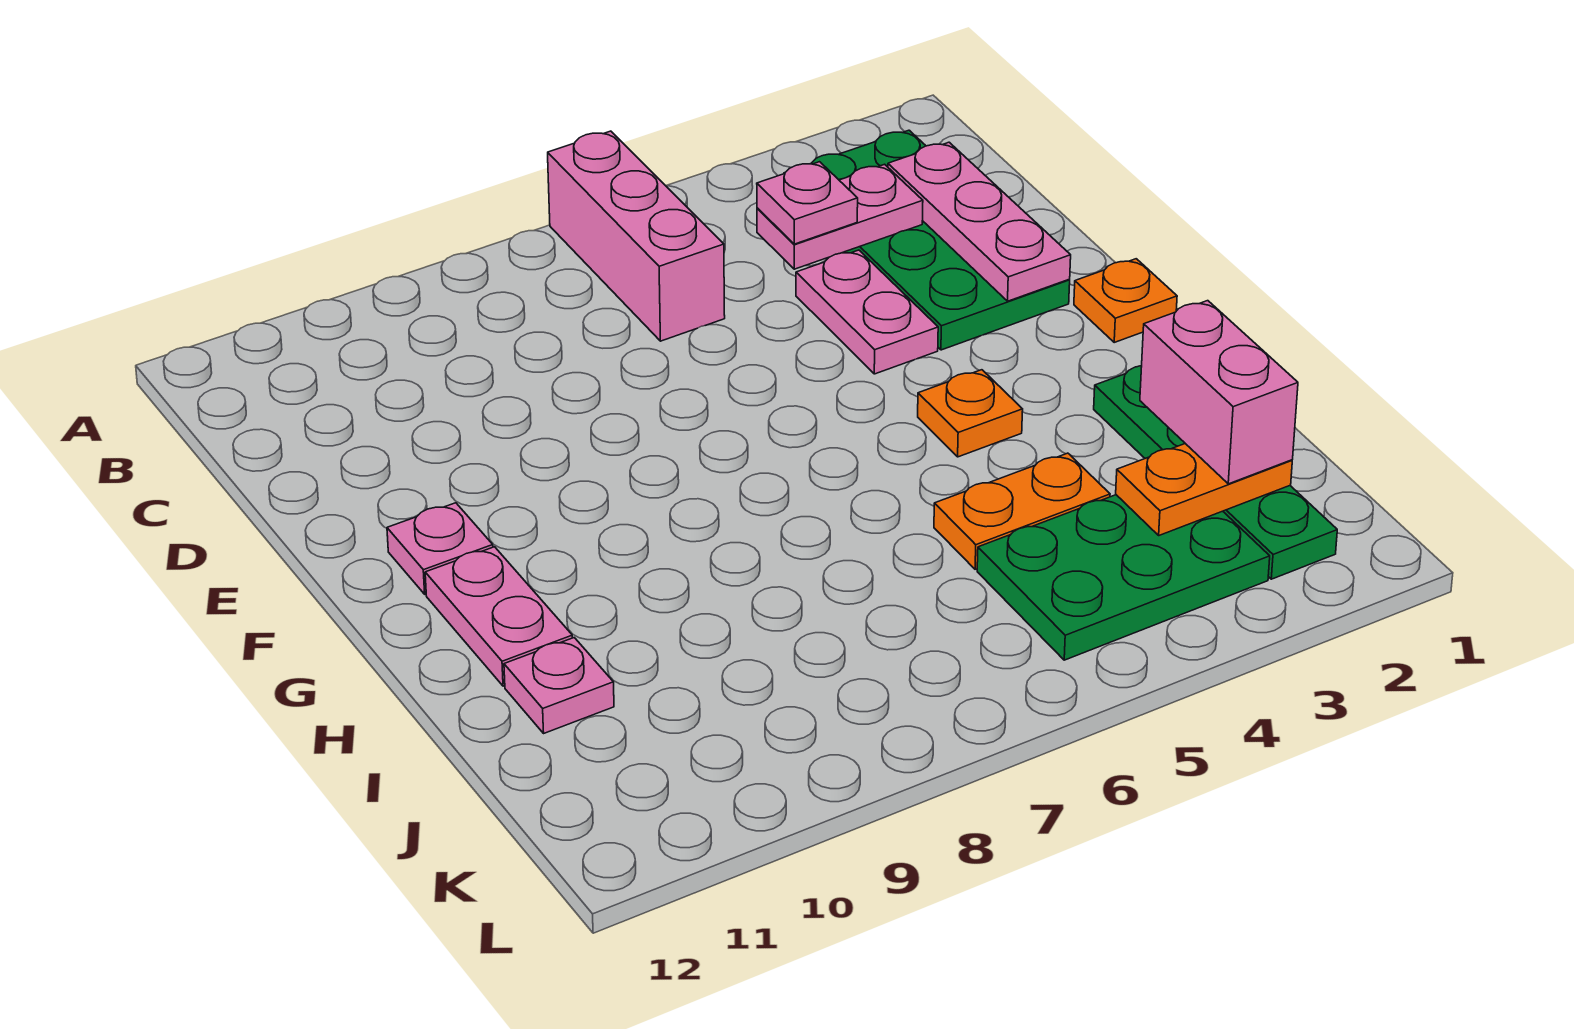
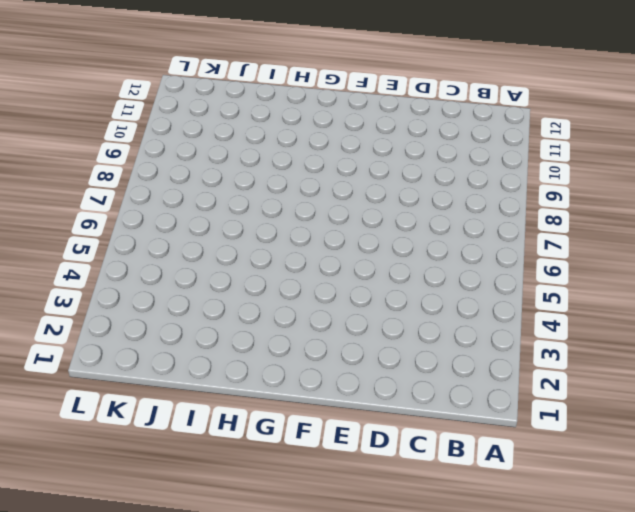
none -> pink brick A6:C6 level 1
none -> green plate B2:E3 level 1
none -> pink plate D4:E4 level 1

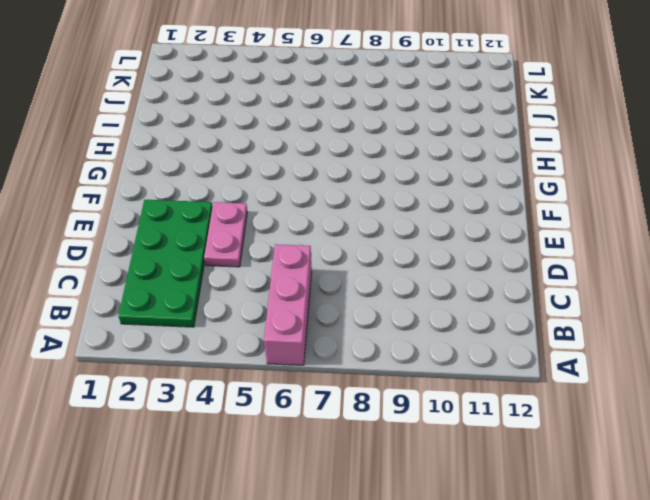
none -> orange plate F1 level 1
none -> pink plate F11 level 1
none -> orange plate G4 level 1

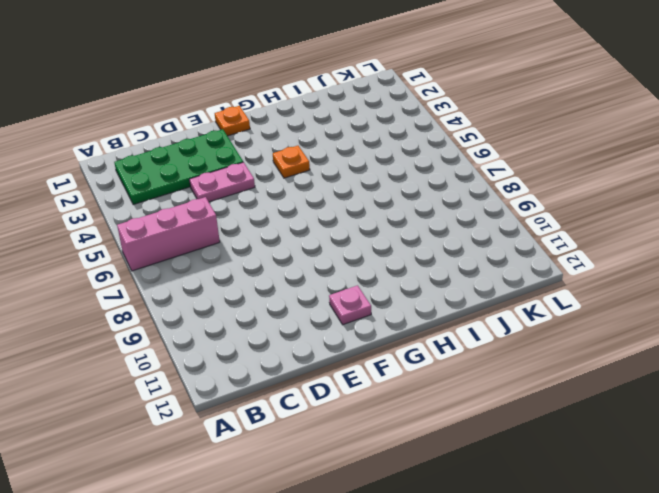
none -> pink plate G11:H11 level 1
none -> green plate H2:K2 level 1
none -> orange plate I4:I5 level 1

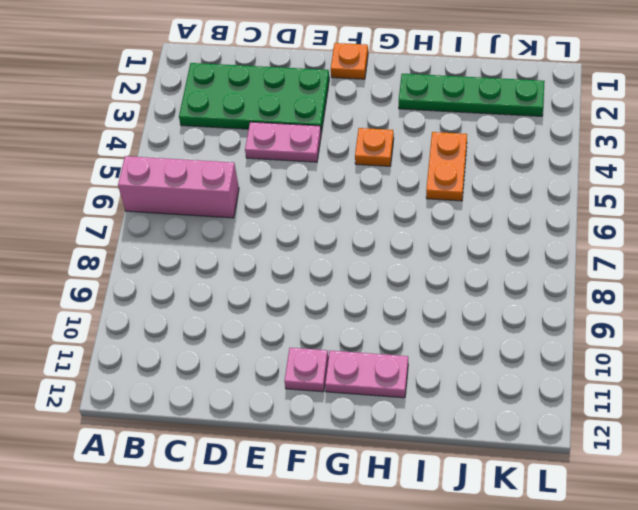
none -> pink plate I11 level 1
none -> green plate J3:K5 level 1
none -> pink plate C2:E2 level 2

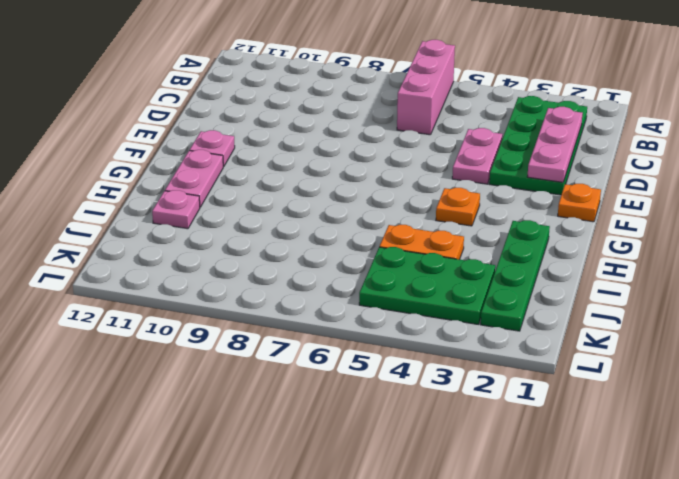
none -> pink plate C3:C4 level 2
none -> orange plate J2:J3 level 2
none -> pink plate C4 level 3

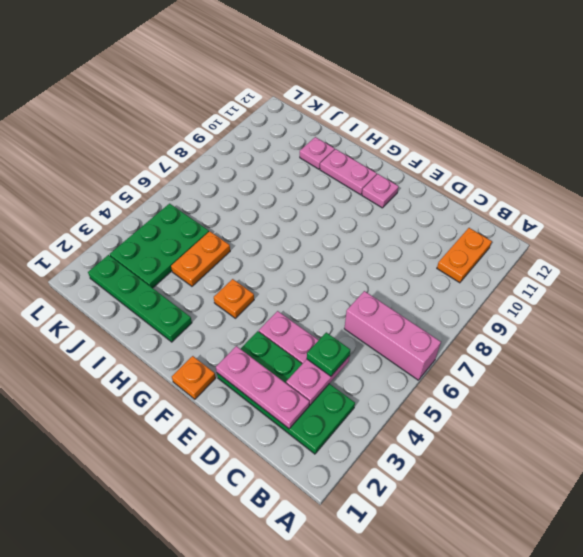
orange plate B10:B11 level 1 -> orange plate J2:J3 level 2
green plate C4 level 3 -> pink plate C4 level 3
none -> pink brick I2:J2 level 3

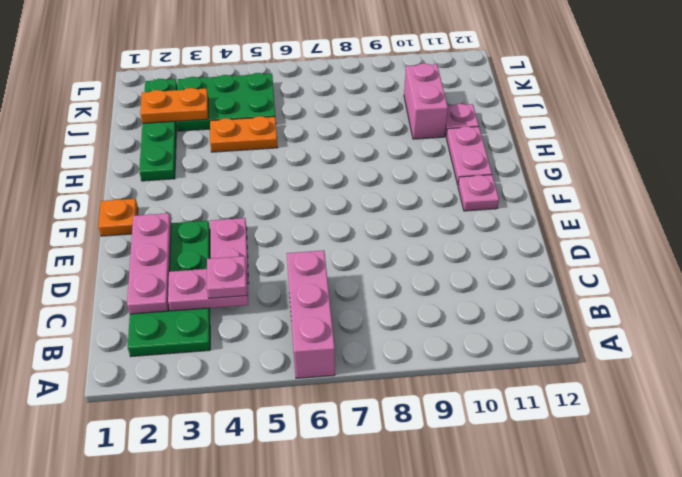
pink brick I10:J10 level 1 -> pink brick I2:J2 level 3
none -> orange plate G4 level 1

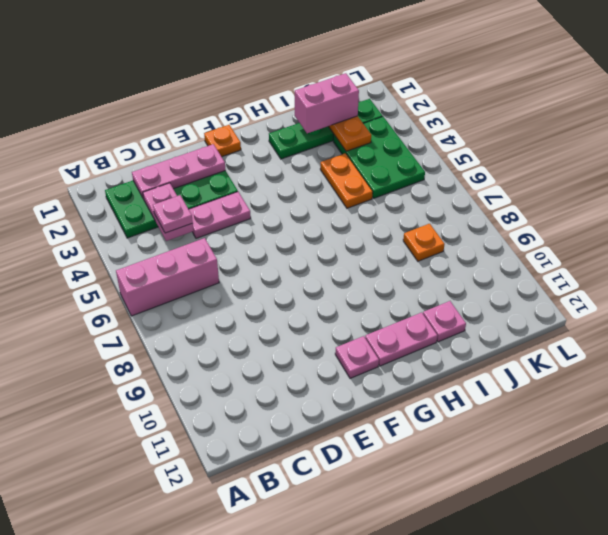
orange plate J8 level 1 -> orange plate G4 level 1

